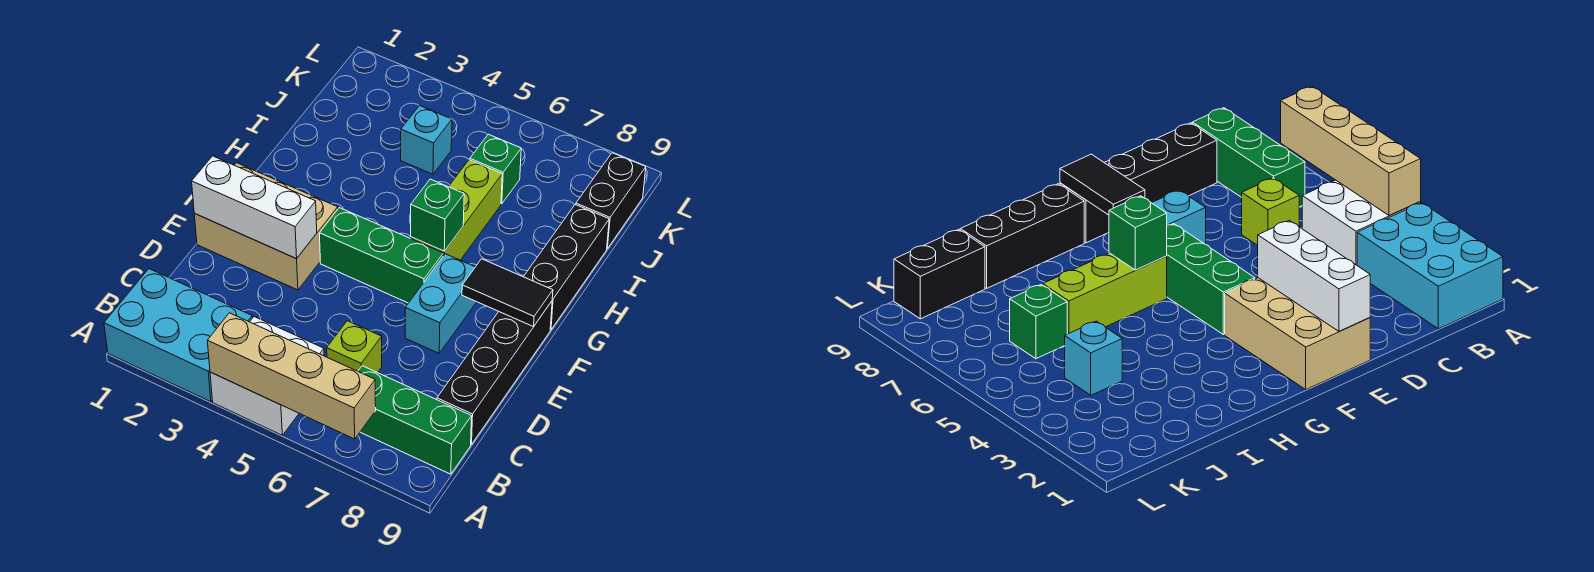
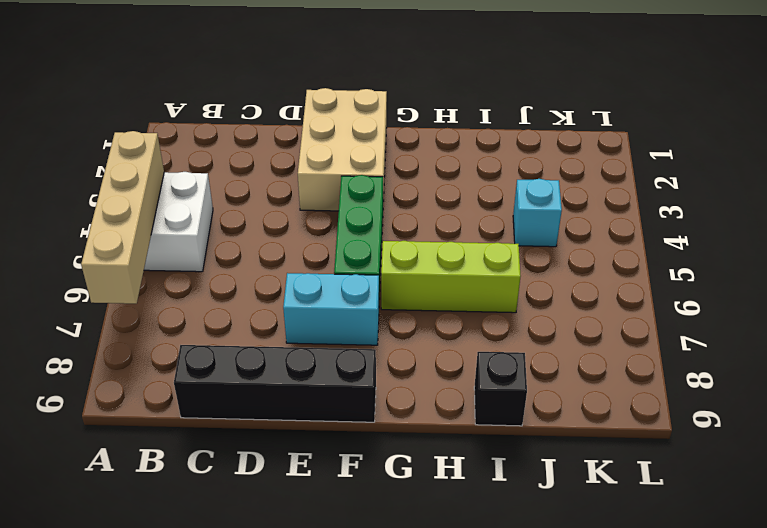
black brick I9 level 1 -> black brick G9:I9 level 1
none -> cyan brick A1:B3 level 1
none -> green brick B7:B9 level 1
none -> lime brick C6 level 1

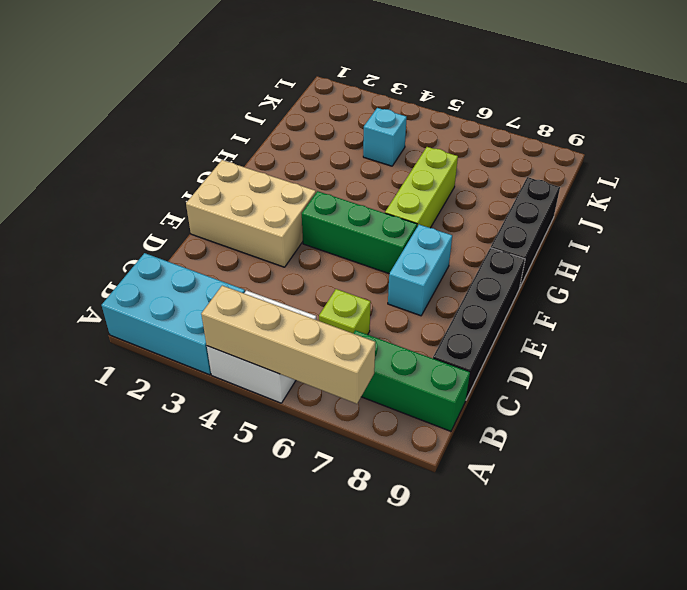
none -> green brick J6 level 1
none -> black brick J9:K9 level 1
none -> white brick E1:E3 level 2

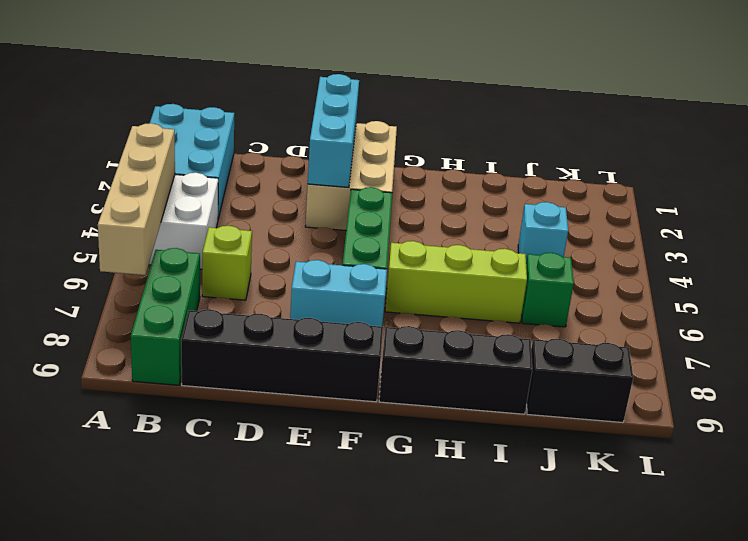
cyan brick E1:E3 level 2 -> white brick E1:E3 level 2
none -> black tile F8:F9 level 2
none -> green brick G6 level 2

